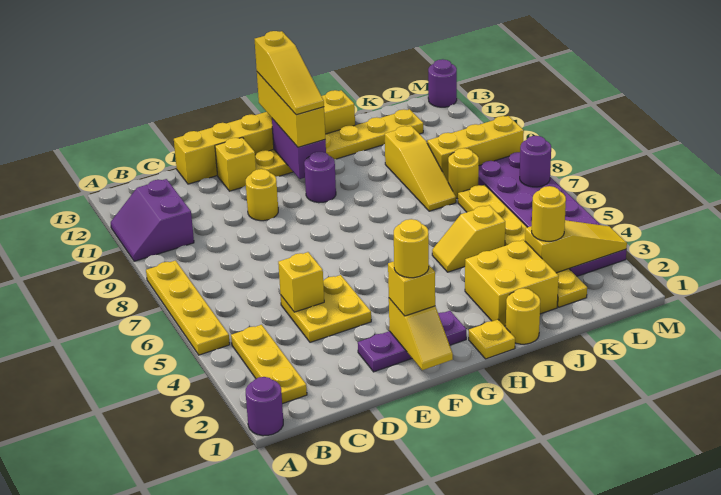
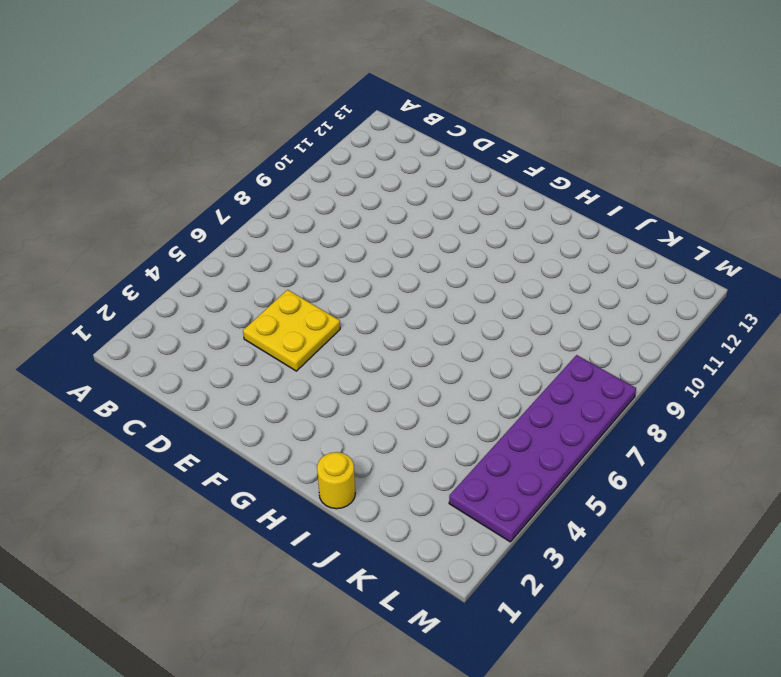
none -> purple round brick A1 level 1
none -> yellow plate A5:A8 level 1
none -> purple slope A10:B11 level 1 top B
none -> yellow plate B2:B4 level 1

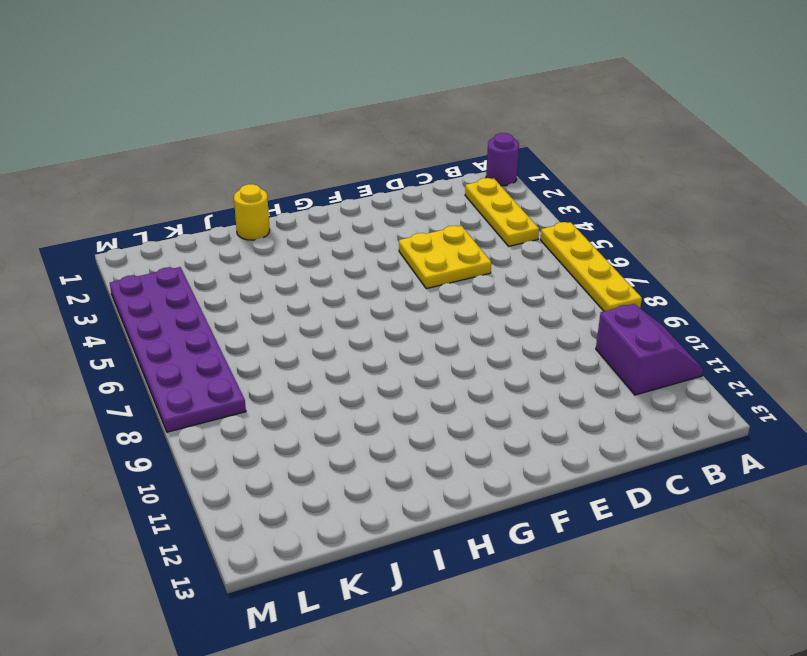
none -> yellow brick D13:I13 level 1
none -> purple plate E2:G2 level 1
none -> yellow round brick E10 level 1
none -> yellow brick E12 level 1

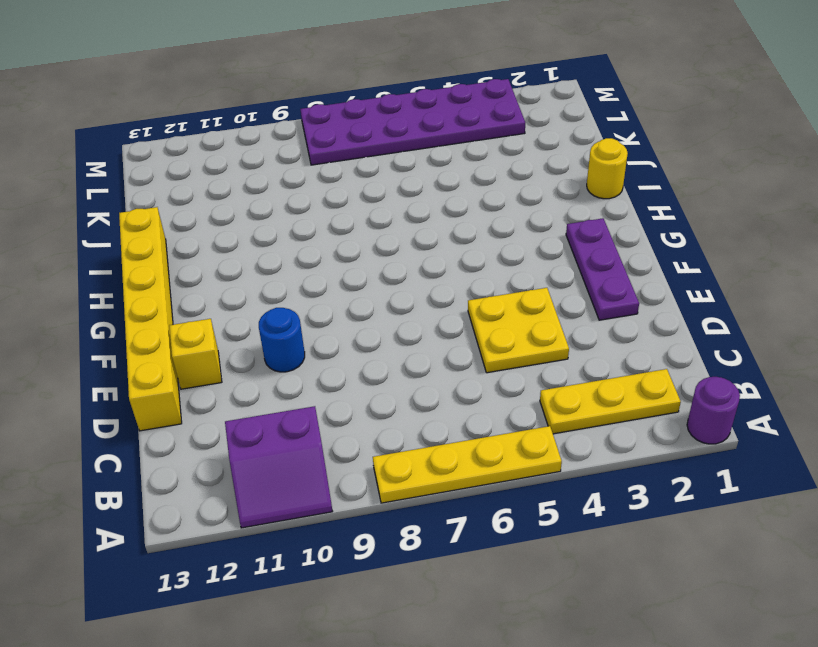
blue round brick E10 level 1 -> yellow round brick E10 level 1
none -> yellow plate F12:K12 level 1
none -> purple round brick G10 level 1
none -> yellow plate H1 level 1
none -> yellow brick I2:J3 level 1

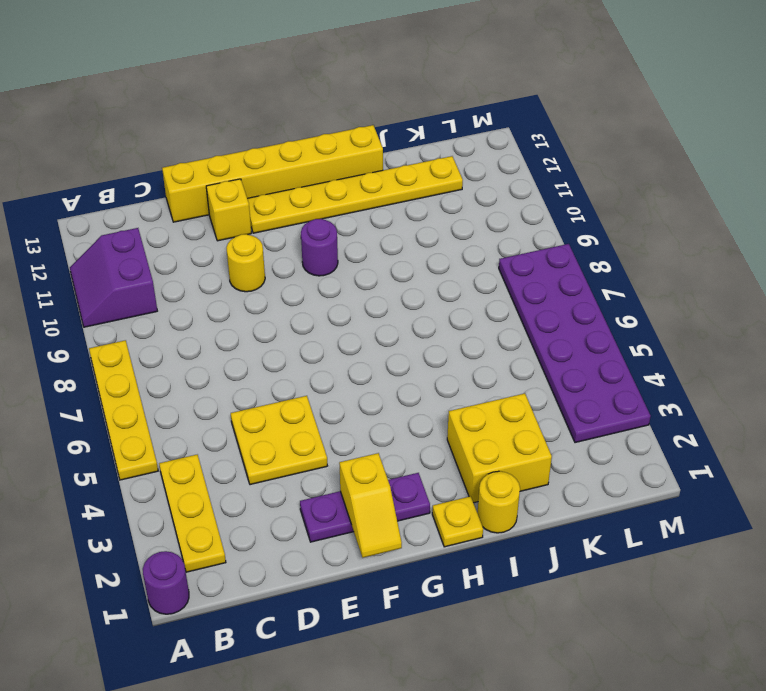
none -> yellow slope I5:J5 level 1 top J
none -> yellow slope J8:J10 level 1 top 10
none -> yellow plate K2:K7 level 1
none -> yellow round brick K8 level 1

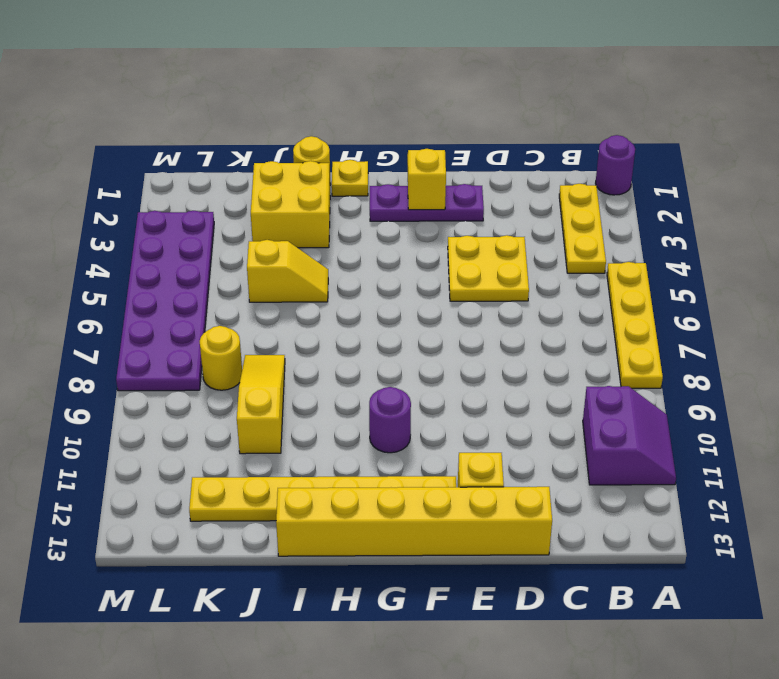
none -> yellow round brick E10 level 1
none -> yellow plate K2:K7 level 1
none -> yellow brick K9:M9 level 1
none -> purple round brick M13 level 1

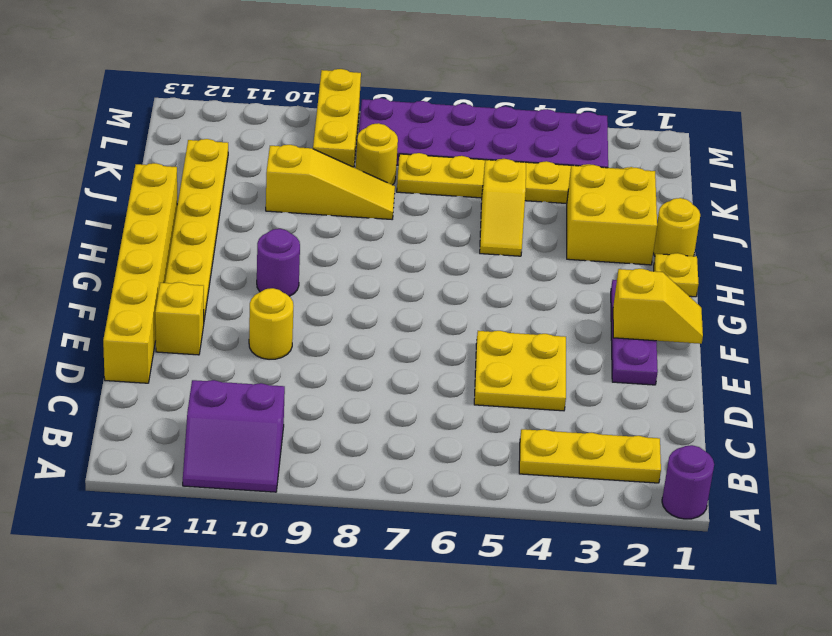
none -> yellow plate A5:A8 level 1
none -> purple round brick M13 level 1
none -> yellow brick D5 level 2
none -> purple brick G11:G12 level 2

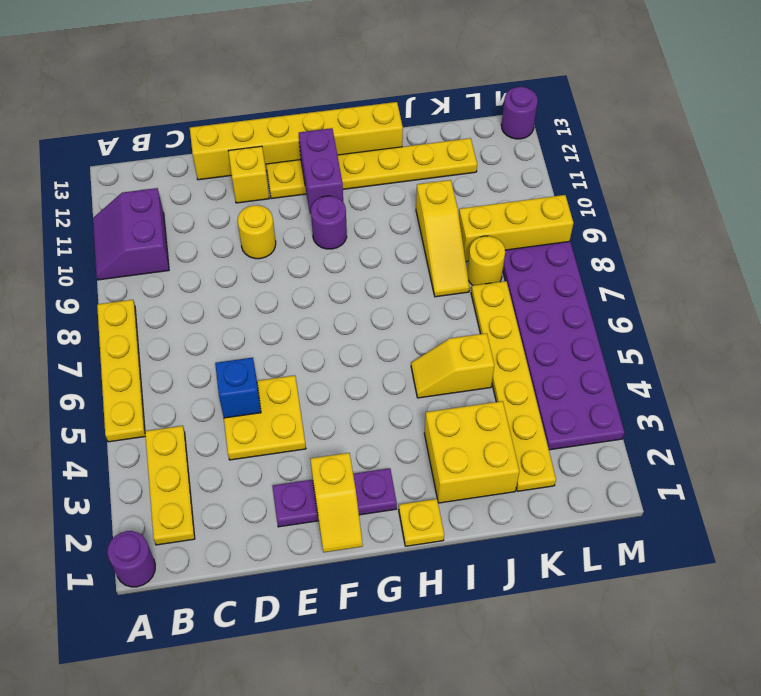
blue brick D5 level 2 -> yellow brick D5 level 2
none -> yellow round brick I1 level 1
none -> yellow slope K3:M3 level 2 top K
none -> purple round brick M7 level 2
none -> yellow brick F2 level 3

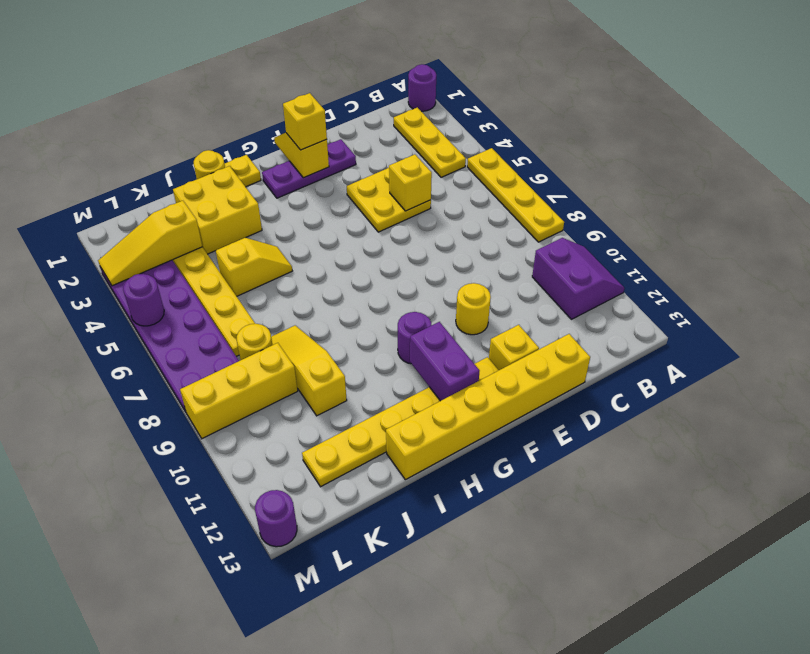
purple round brick M5 level 2 -> purple round brick M7 level 2
none -> yellow brick G11:G13 level 3
none -> yellow round brick K3 level 3
none -> yellow round brick F2 level 4
none -> yellow slope G11:G13 level 4 top 13

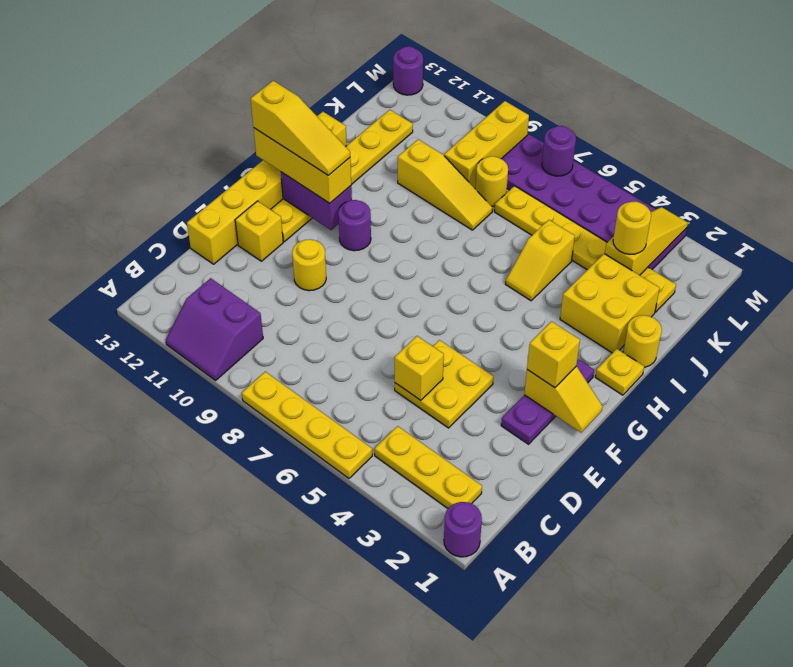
none -> yellow round brick F2 level 4

